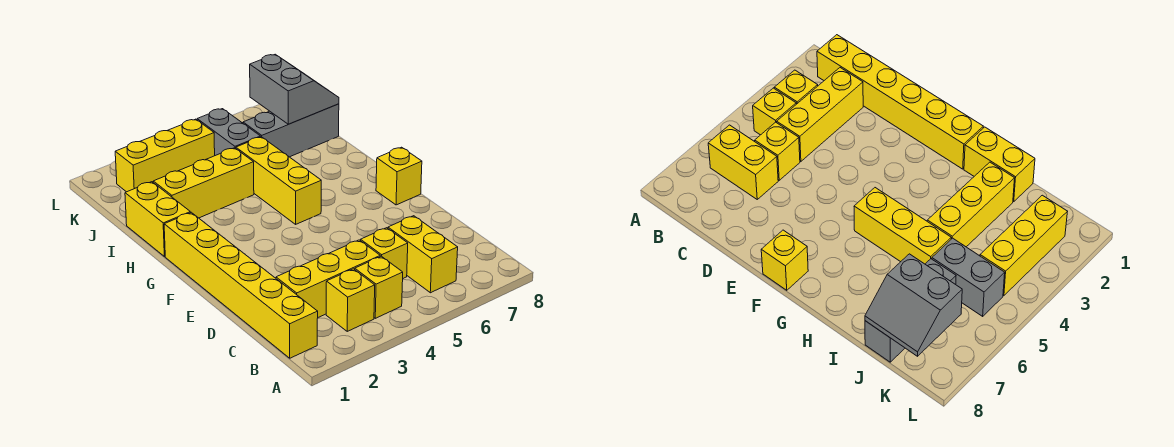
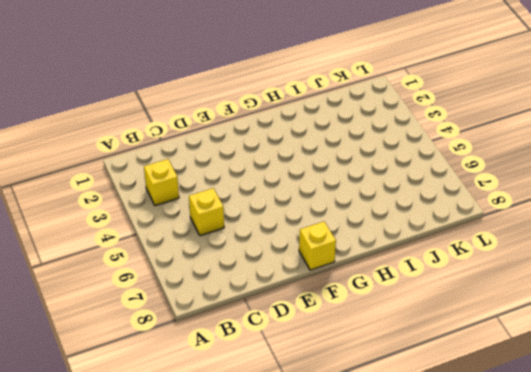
none -> yellow brick B1:G1 level 1
none -> yellow brick B4 level 1
none -> yellow brick B6:C6 level 1

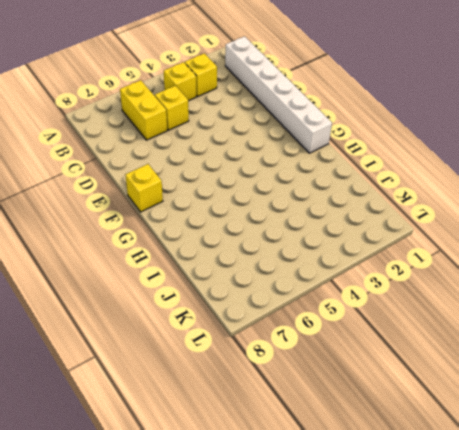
white brick B1:G1 level 1 -> yellow brick B1:G1 level 1
none -> yellow brick C2:C4 level 1
none -> yellow brick G5:I5 level 1
none -> yellow brick H1:I1 level 1

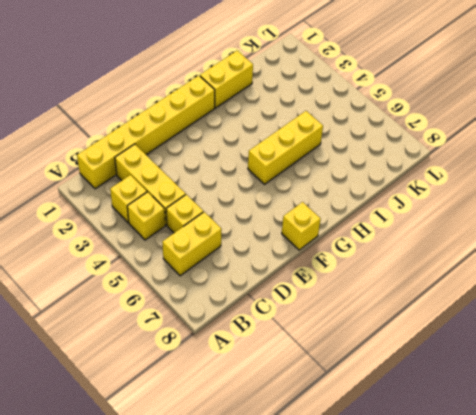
none -> yellow brick I2:I4 level 1
none -> grey brick J5:K5 level 1
none -> grey brick J6:J8 level 1

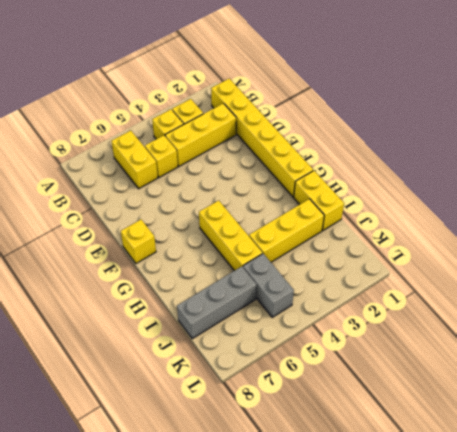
none -> yellow brick K2:K4 level 1
none -> grey slope J7:K8 level 2 top 7

